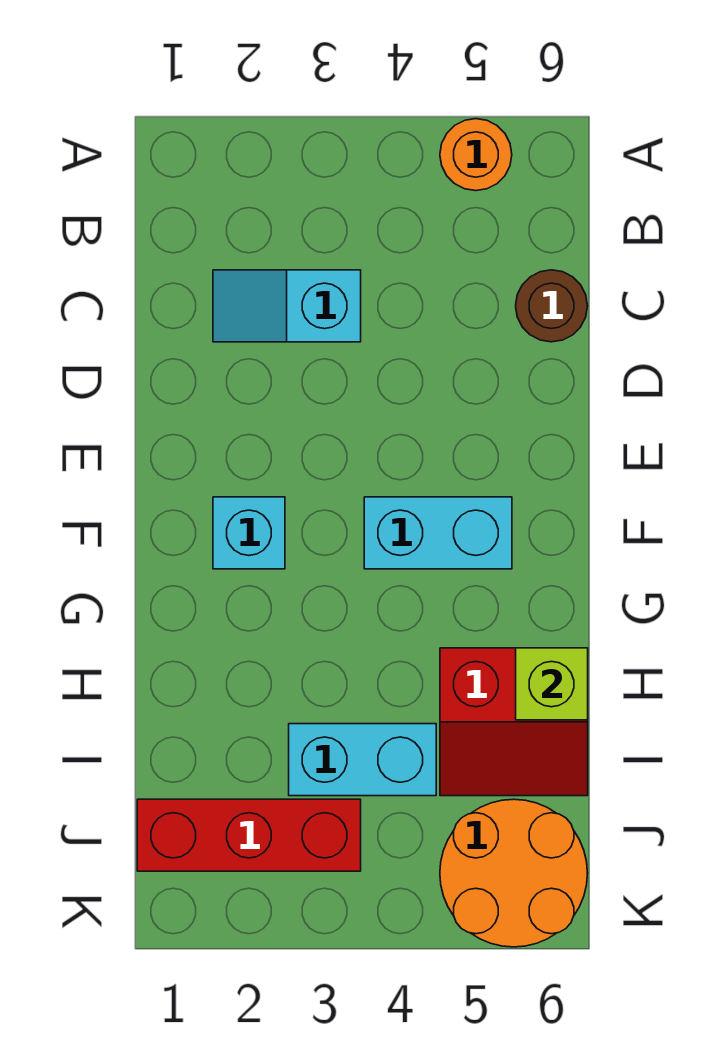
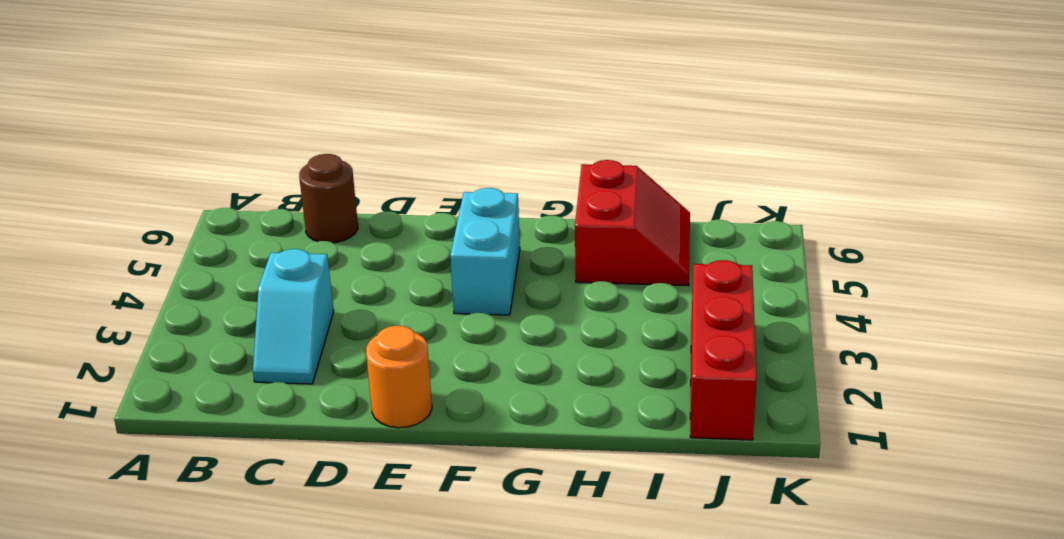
orange round brick E1 level 1 -> orange round brick A5 level 1
none -> cyan brick F2 level 1
none -> cyan brick I3:I4 level 1

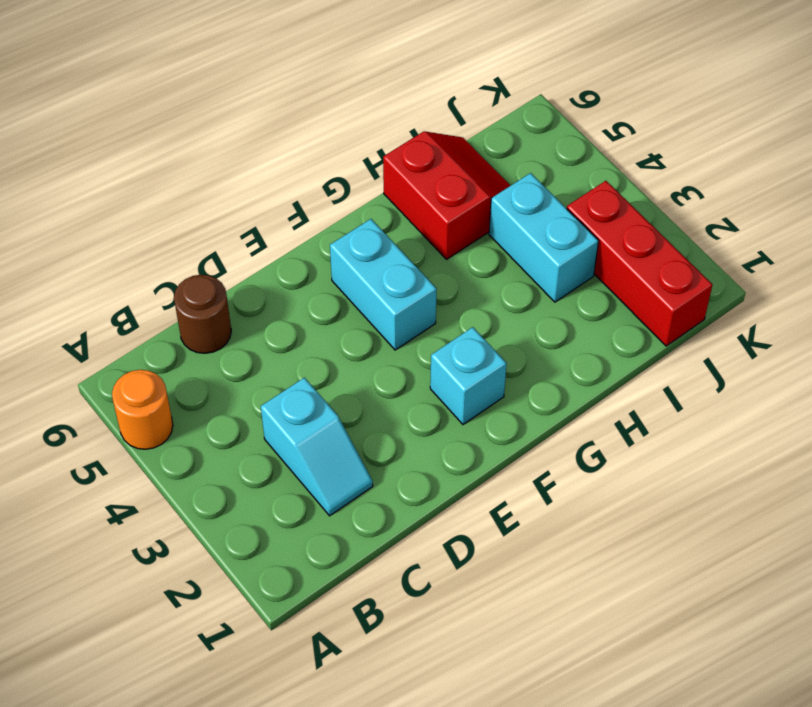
none -> orange round brick J5:K6 level 1
none -> lime brick H6 level 2

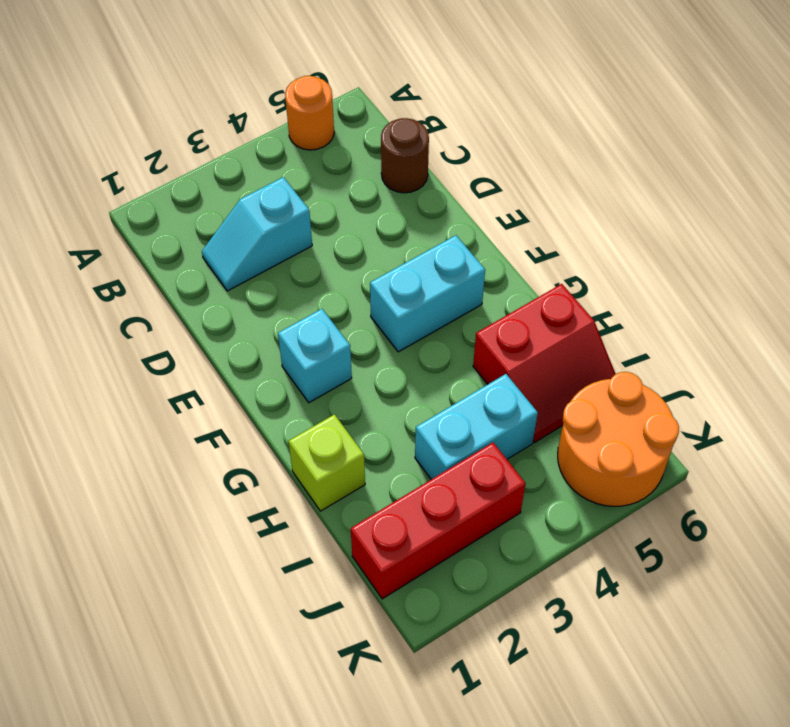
lime brick H1 level 1 -> lime brick H6 level 2

